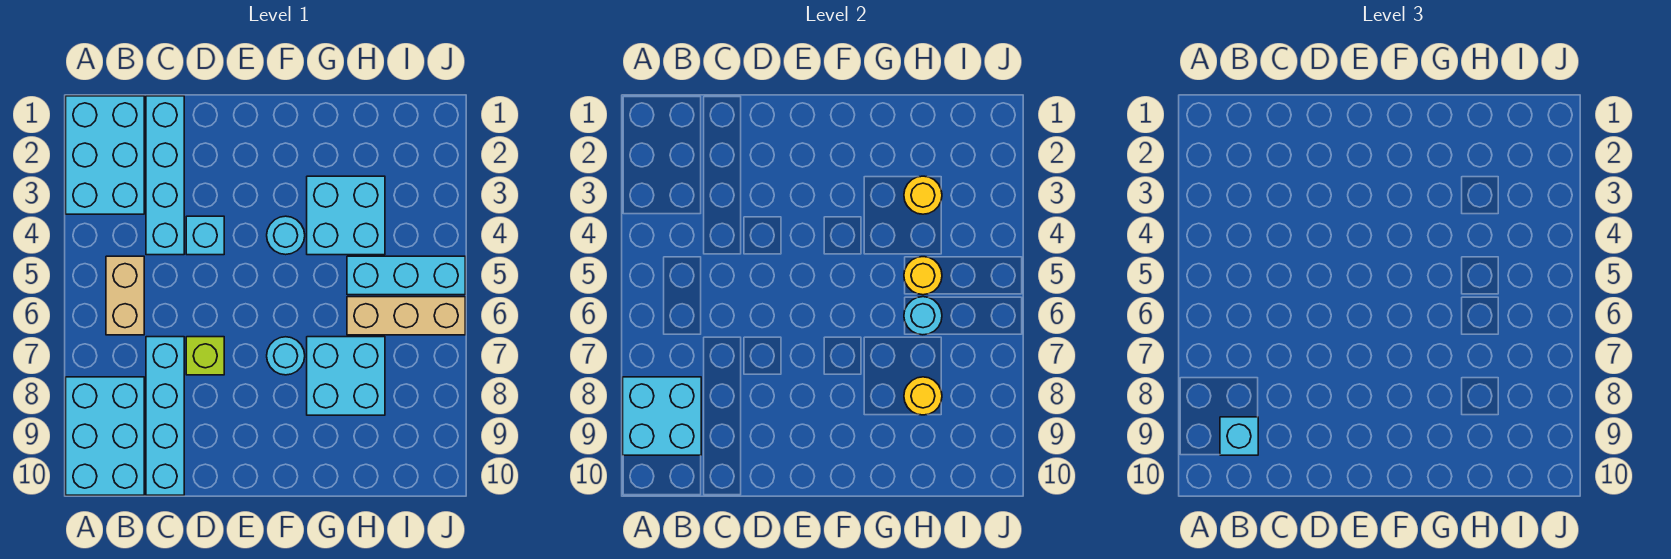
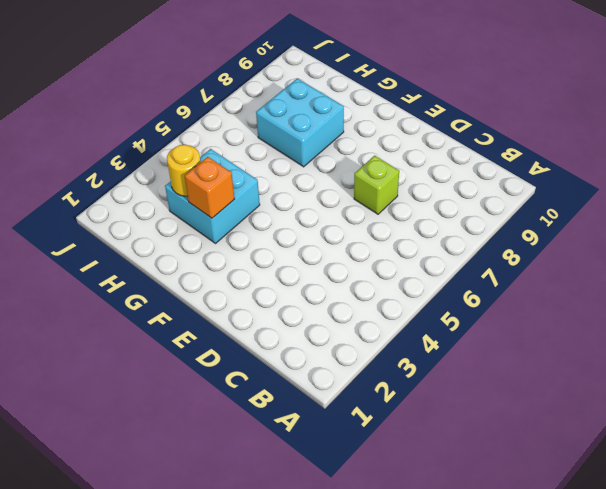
orange brick G3 level 2 -> none
none -> cyan brick A1:B3 level 1
none -> cyan brick A8:B10 level 1
none -> tan brick B5:B6 level 1

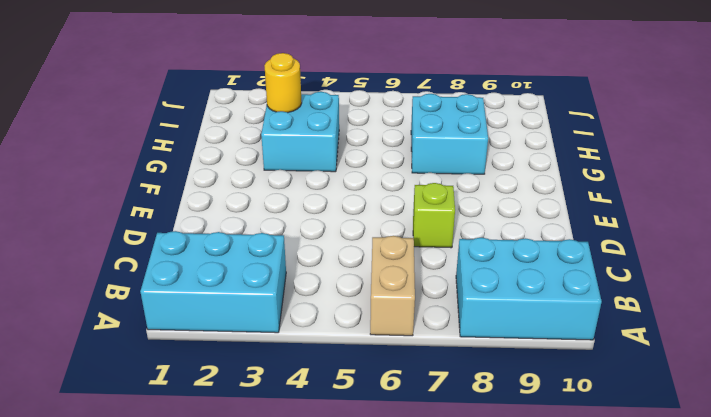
tan brick A6:B6 level 1 -> tan brick B5:B6 level 1
none -> cyan brick C1:C4 level 1
none -> cyan brick C7:C10 level 1
none -> cyan brick D4 level 1

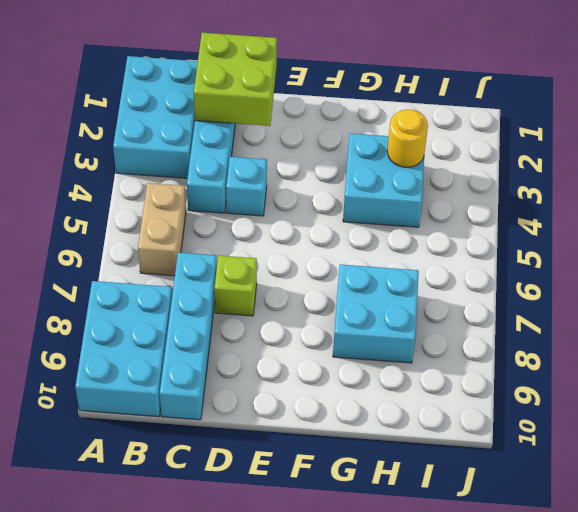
lime brick C1:D2 level 2 -> none
none -> cyan round brick F4 level 1
none -> cyan round brick F7 level 1
none -> cyan brick H5:J5 level 1

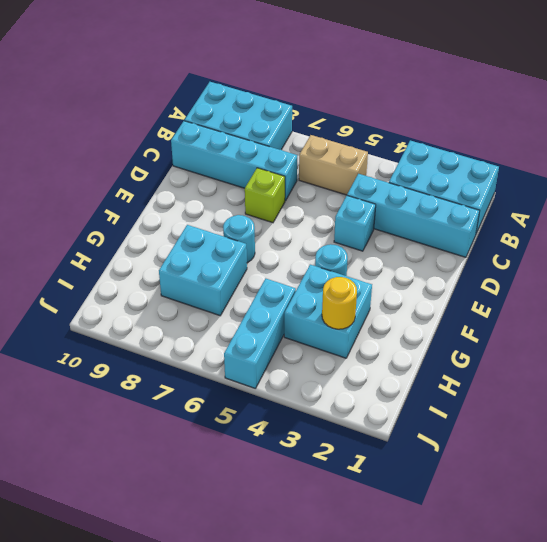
none -> tan brick H6:J6 level 1
none -> cyan brick A8:B9 level 2
none -> yellow round brick H5 level 2

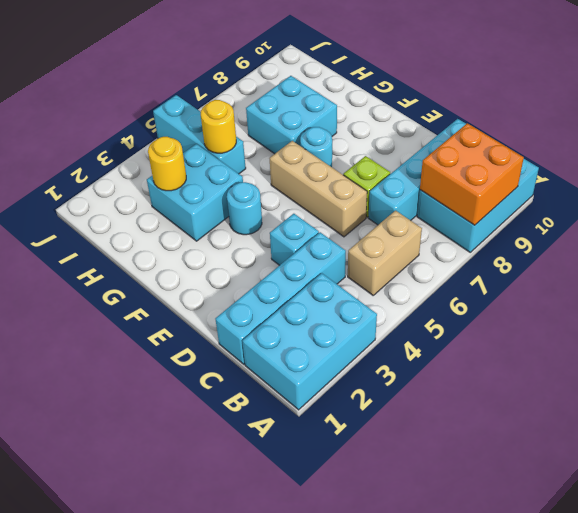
orange brick A8:B9 level 2 -> cyan brick A8:B9 level 2
tan brick D6:F6 level 1 -> tan brick H6:J6 level 1
none -> cyan round brick H6 level 2
none -> yellow round brick H8 level 2
none -> cyan brick B9 level 3

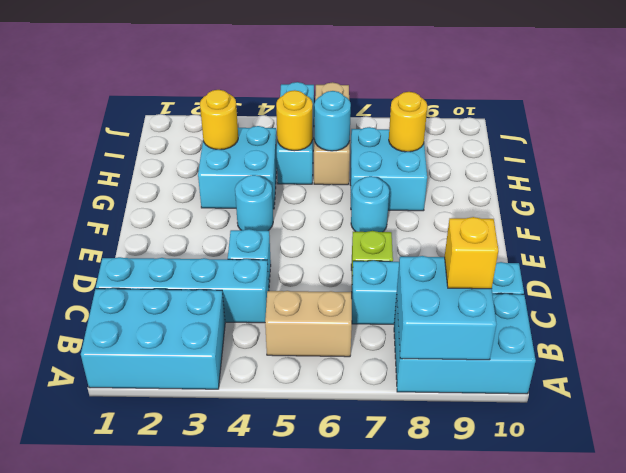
yellow brick B9 level 3 -> cyan brick B9 level 3

